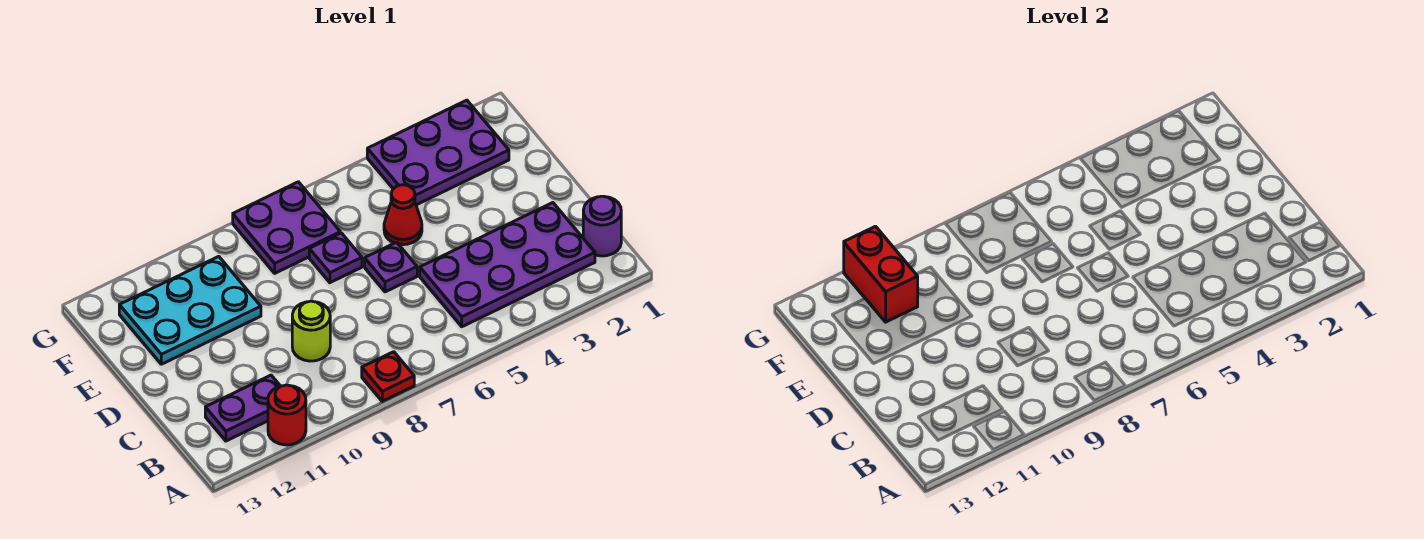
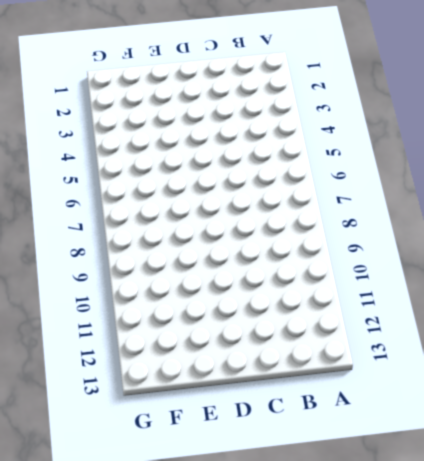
none -> red plate A8 level 1
none -> red round brick A11 level 1
none -> purple round brick B1 level 1

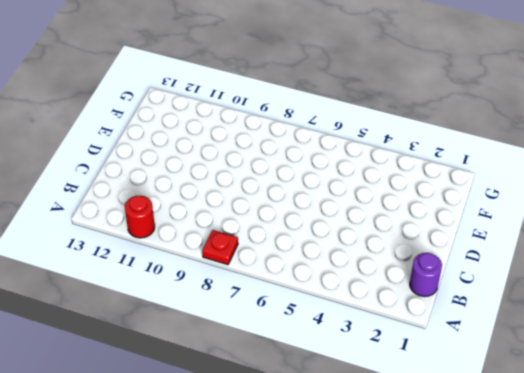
none -> purple plate B2:C5 level 1
none -> purple plate B11:B12 level 1
none -> lime round brick C9 level 1

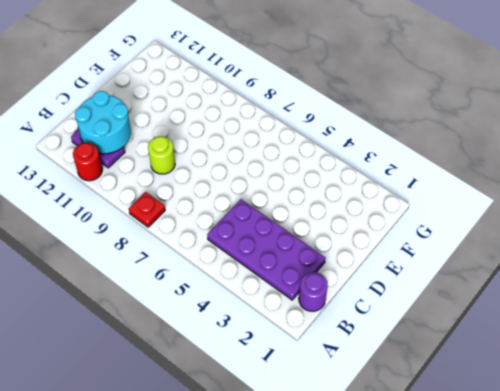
cyan round brick B11:C12 level 2 -> none
none -> purple plate D6 level 1
none -> red cone E5 level 1
none -> purple plate E7 level 1

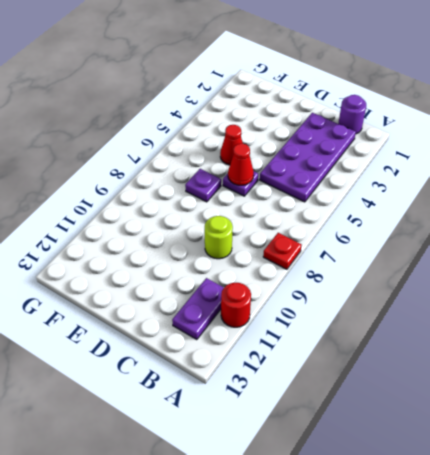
red cone D6 level 2 -> none
none -> cyan plate E10:F12 level 1
none -> purple plate F2:G4 level 1
none -> purple plate F7:G8 level 1

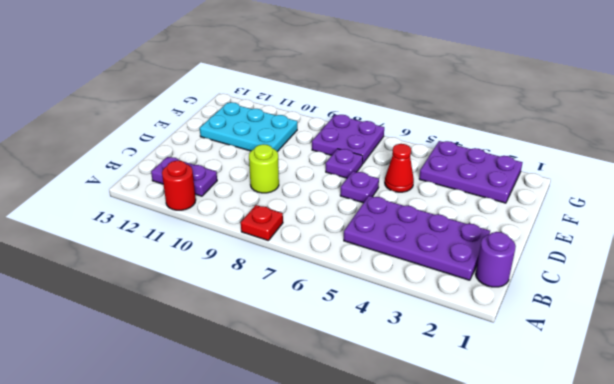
none -> red brick F11:G11 level 2

